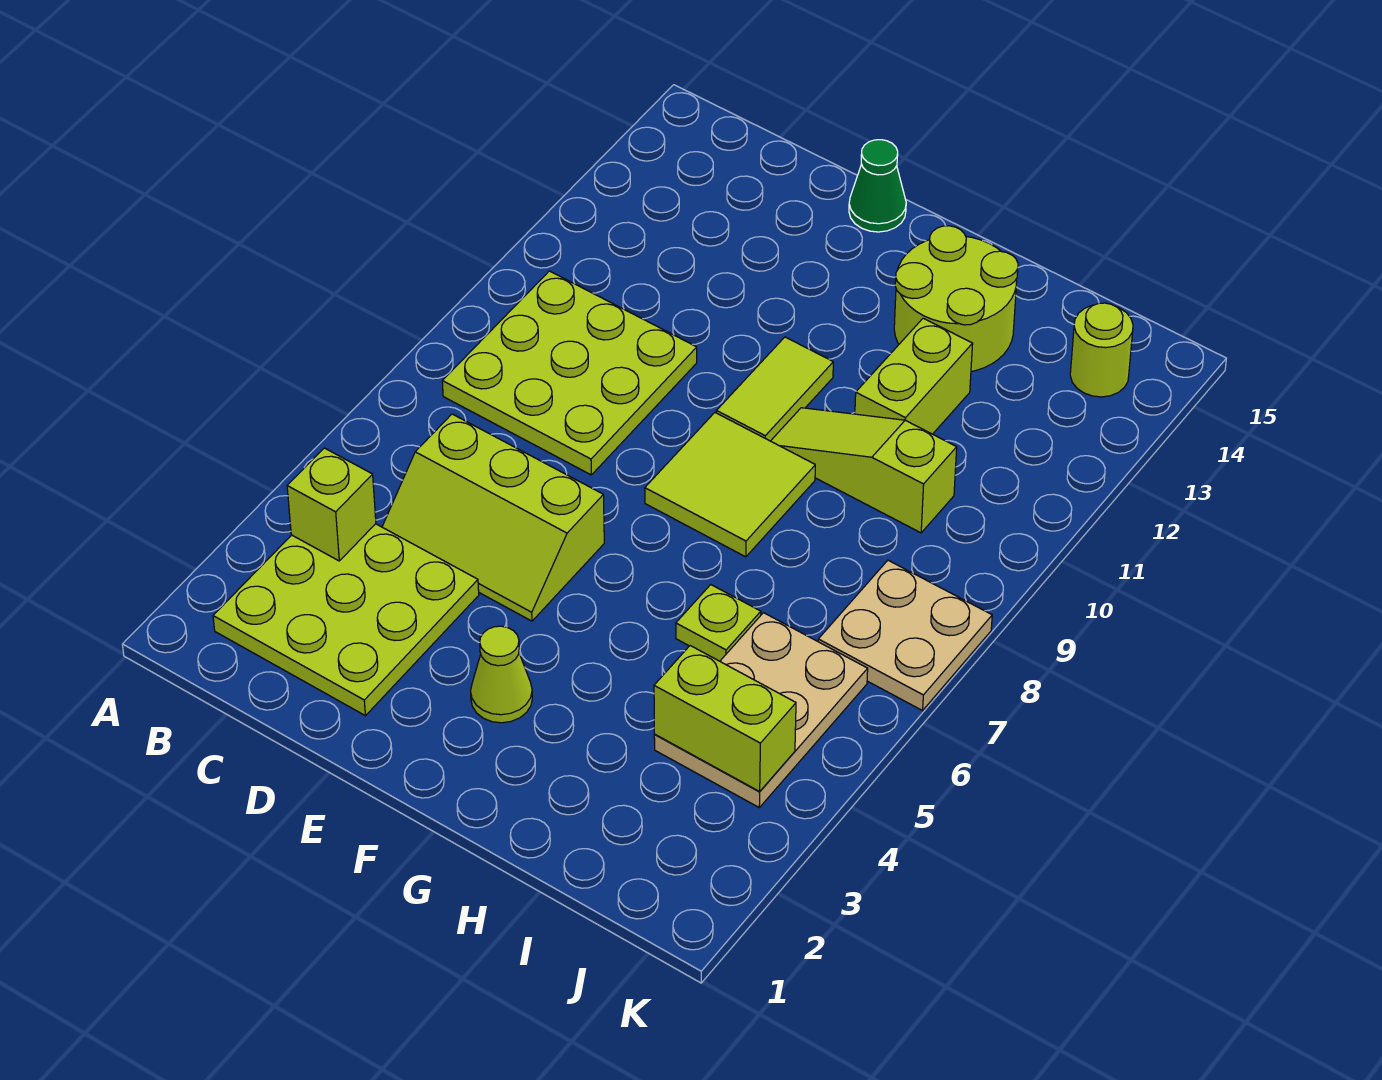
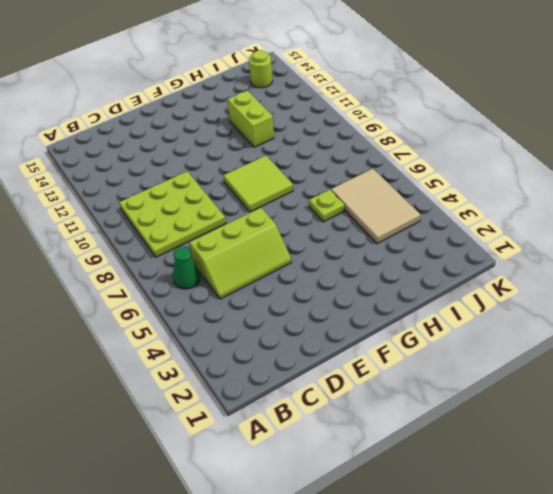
green cone B6 level 1 -> green cone E15 level 1
tan tile I4:J6 level 1 -> tan plate I4:J6 level 1
none -> lime plate B2:D4 level 1
none -> lime cone F3 level 1
none -> lime tile F10:F11 level 1

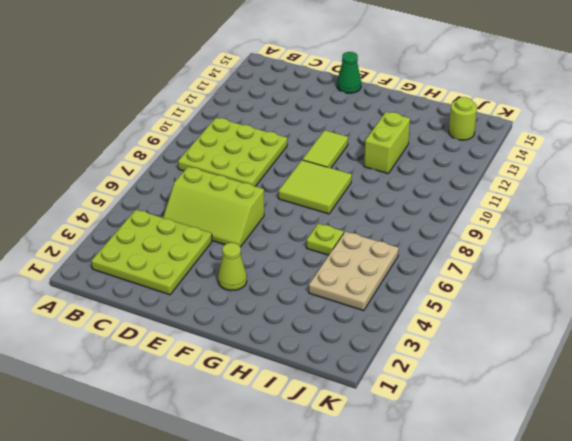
none -> lime slope G10:I10 level 1 top I
none -> lime round brick G13:H14 level 1
none -> tan plate J7:K8 level 1

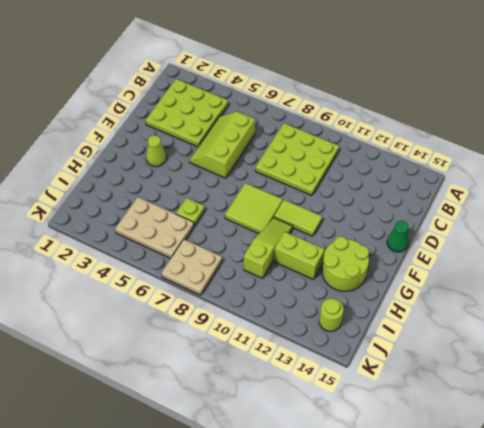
none -> lime brick B4 level 2
none -> lime brick I4:J4 level 2

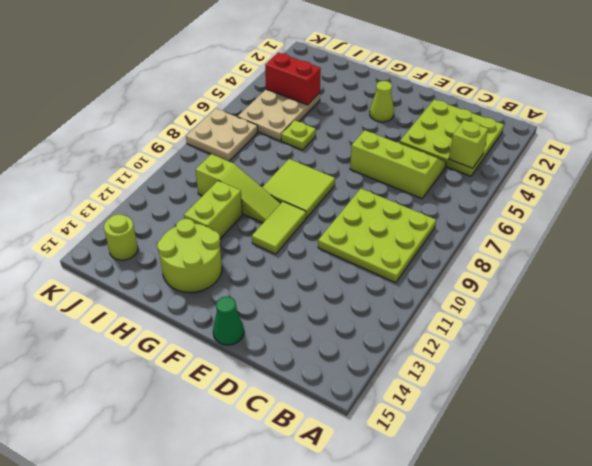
red brick I4:J4 level 2 -> lime brick I4:J4 level 2

